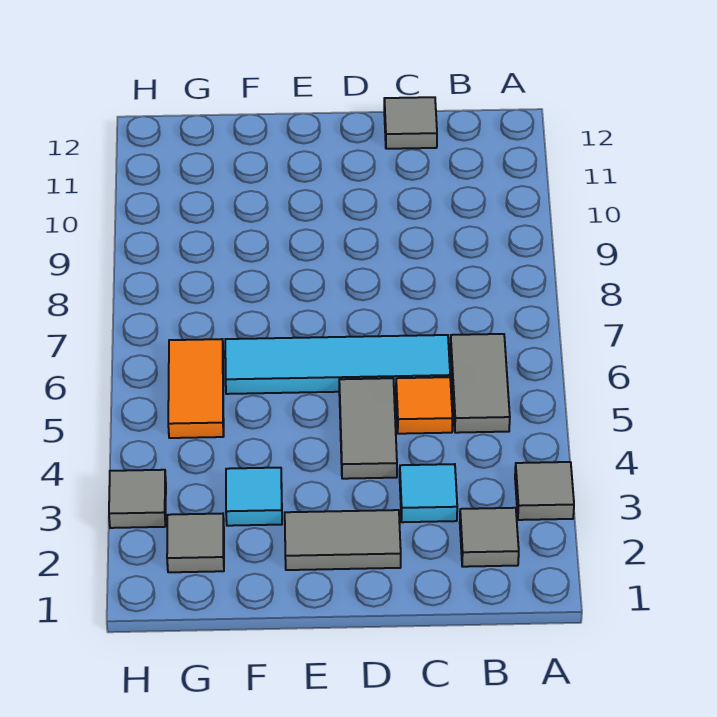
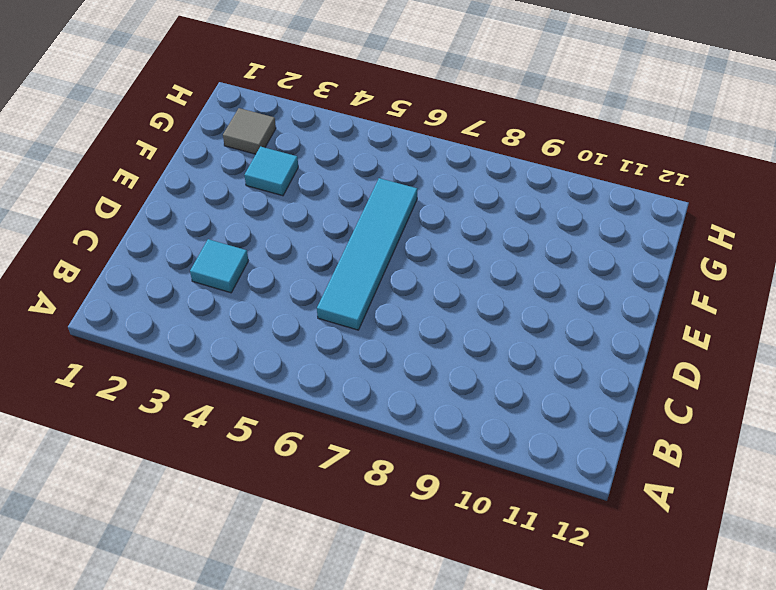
none -> grey tile A3 level 1
none -> grey tile B2 level 1
none -> grey tile B5:B6 level 1

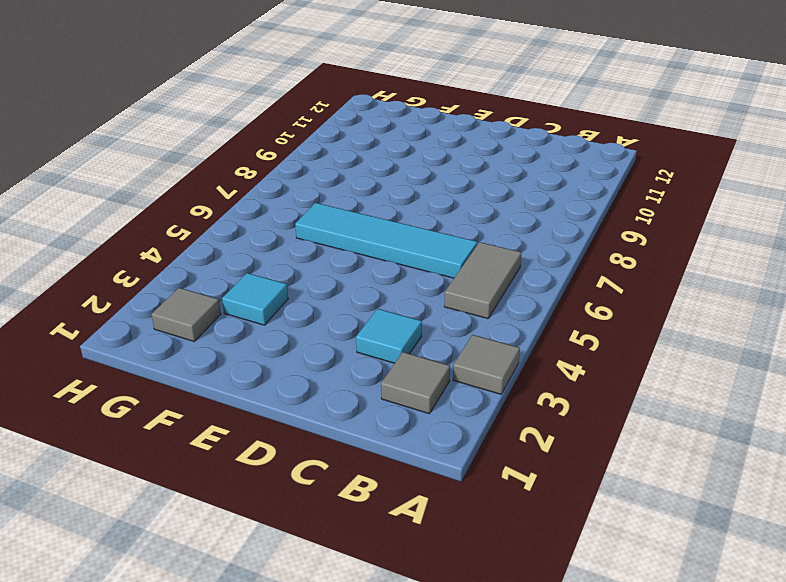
none -> orange tile C5 level 1
none -> grey tile C12 level 1
none -> grey tile D2:E2 level 1

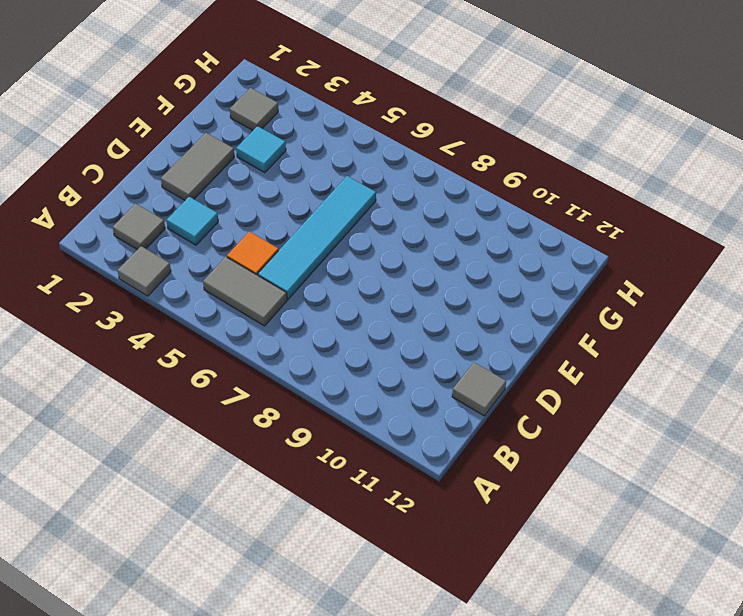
none -> grey tile D4:D5 level 1
none -> orange tile G5:G6 level 1
none -> grey tile H3 level 1

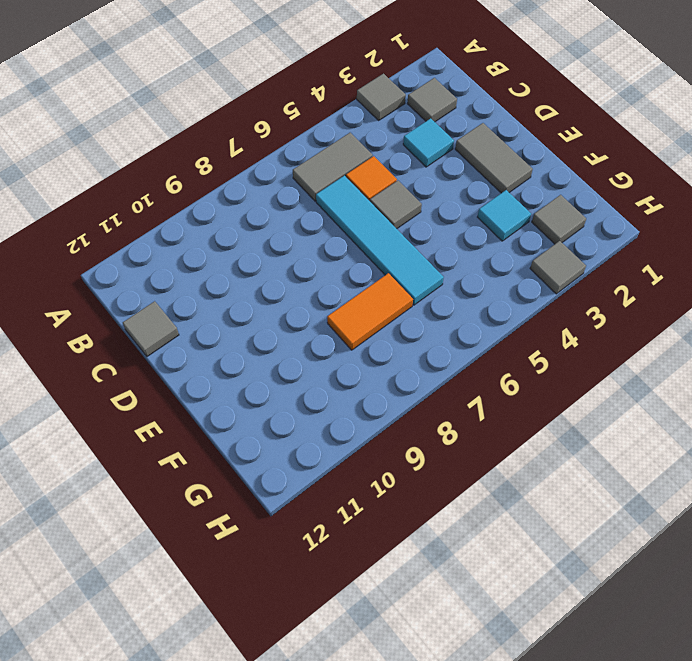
grey tile D5 level 1 -> grey tile D4:D5 level 1
orange tile F7:F8 level 1 -> orange tile G5:G6 level 1

